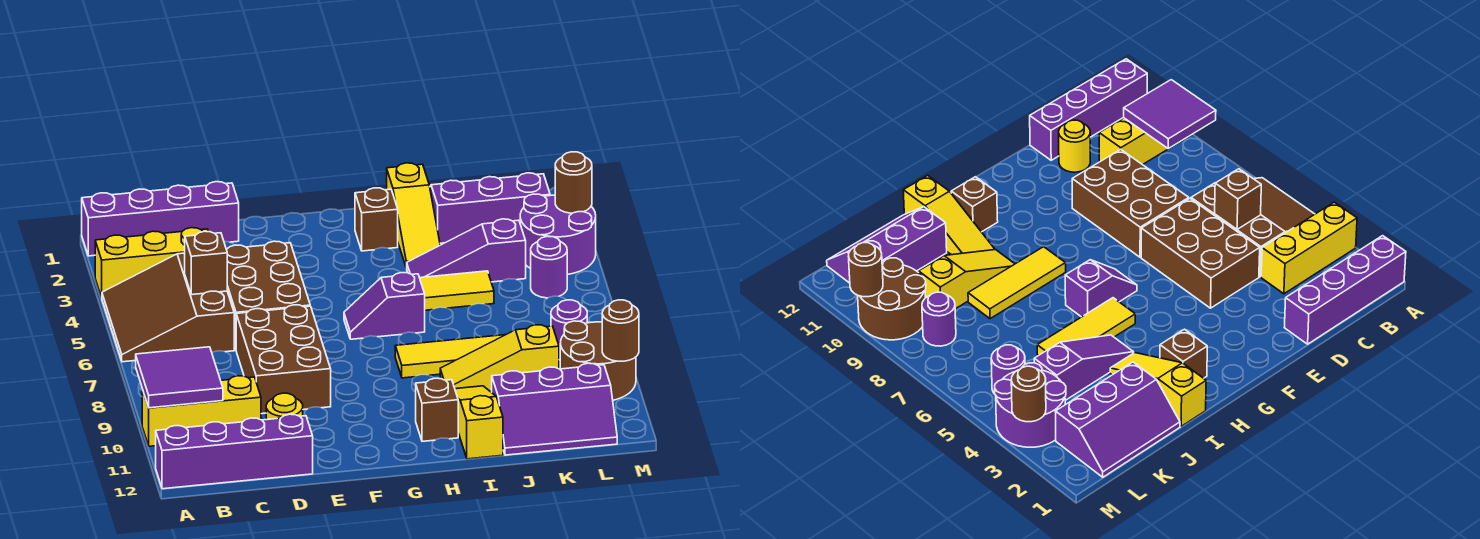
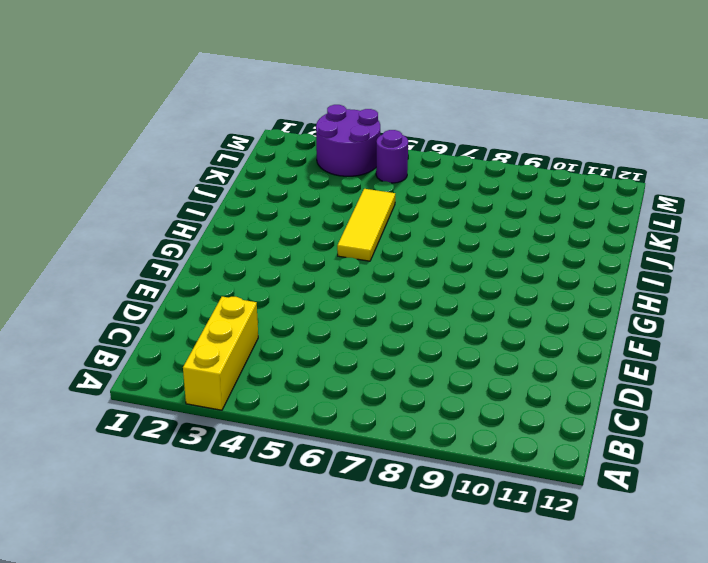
none -> purple brick A1:D1 level 1
none -> brown slope A4:C6 level 1 top C
none -> yellow brick A10:C10 level 1

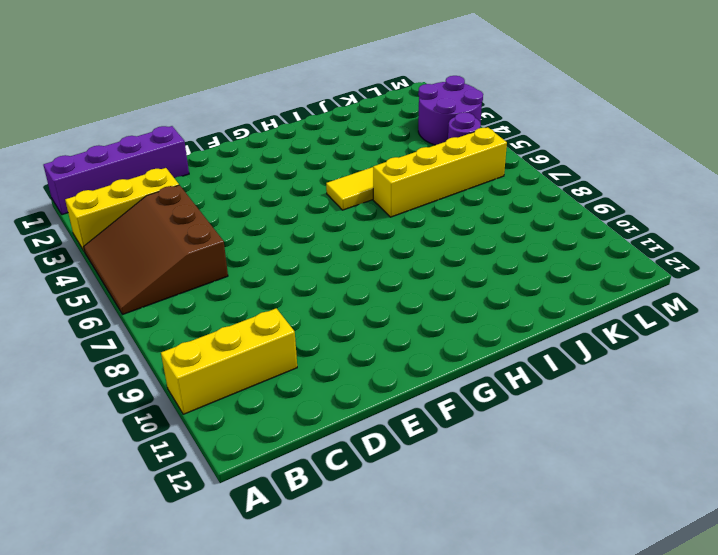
yellow brick I6:L6 level 1 -> none
none -> purple brick A12:D12 level 1
none -> brown brick D4:E6 level 1
none -> brown brick D7:E9 level 1

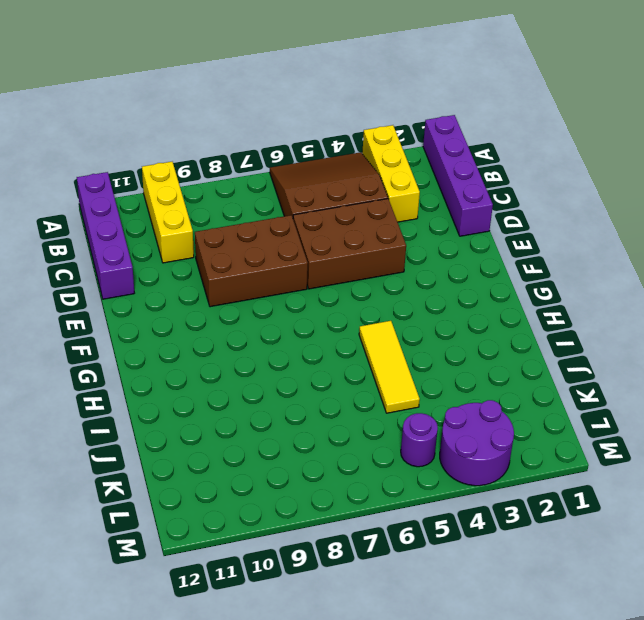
none -> yellow round brick D11 level 1
none -> purple slope G6:H6 level 1 top H
none -> brown brick H2 level 1

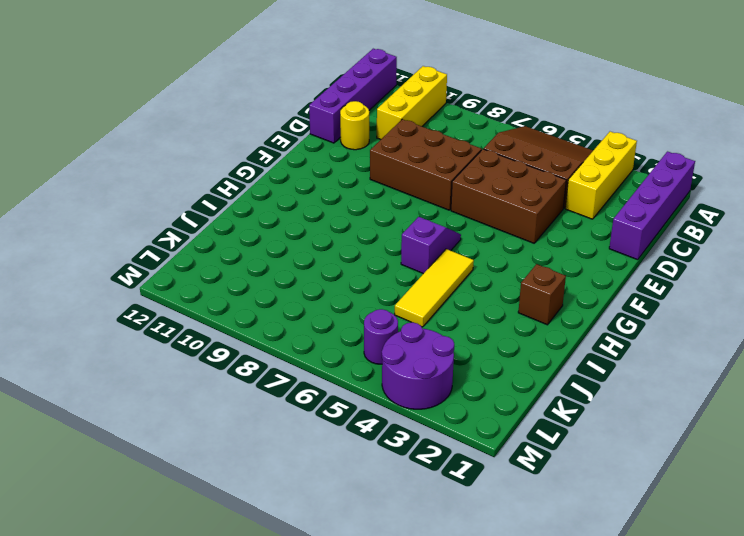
none -> yellow tile H8:J8 level 1
none -> brown brick H11 level 1
none -> yellow slope I1:I3 level 1 top 1

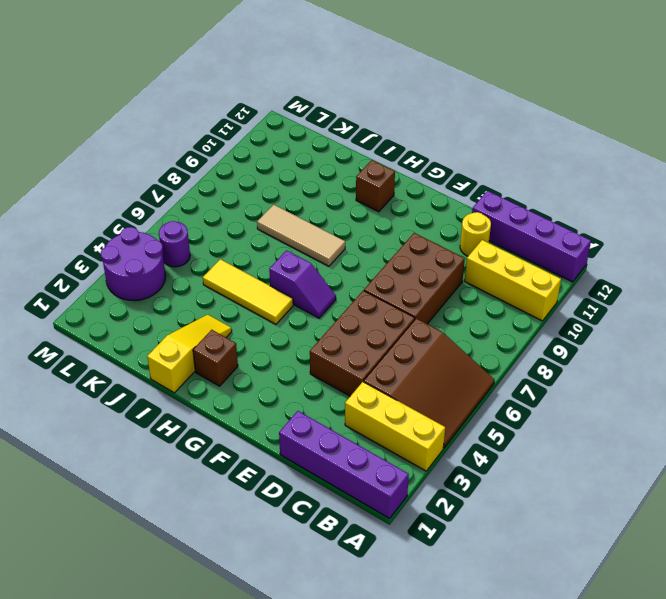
tan tile H8:J8 level 1 -> yellow tile H8:J8 level 1
none -> purple slope I4:K4 level 1 top K
none -> yellow slope I9:K9 level 1 top K
none -> yellow slope I10:I12 level 1 top 12

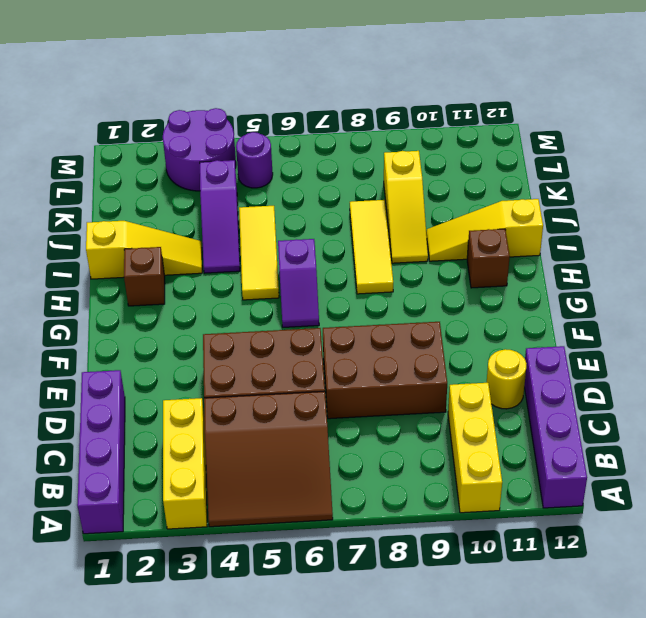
none -> purple slope J1:L2 level 1 top 2
none -> purple slope J11:L12 level 1 top 11
none -> purple round brick L8 level 1

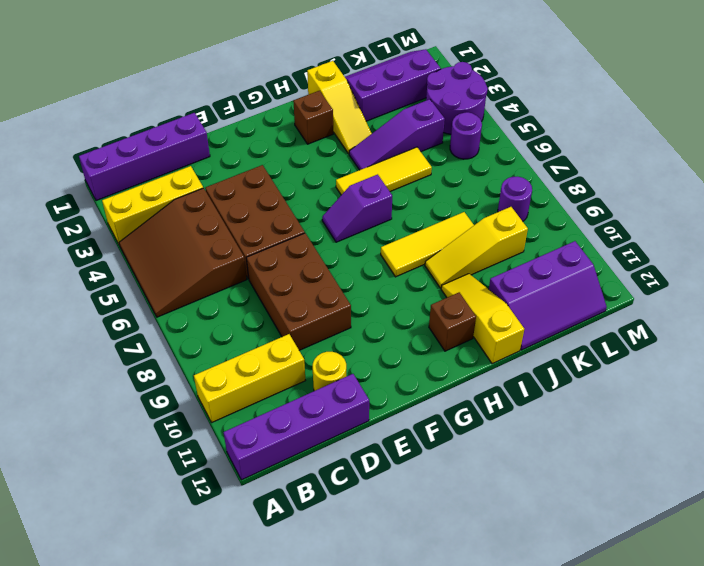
none -> brown round brick L9:M10 level 1
none -> purple tile A9:B10 level 2
none -> brown brick C5 level 2

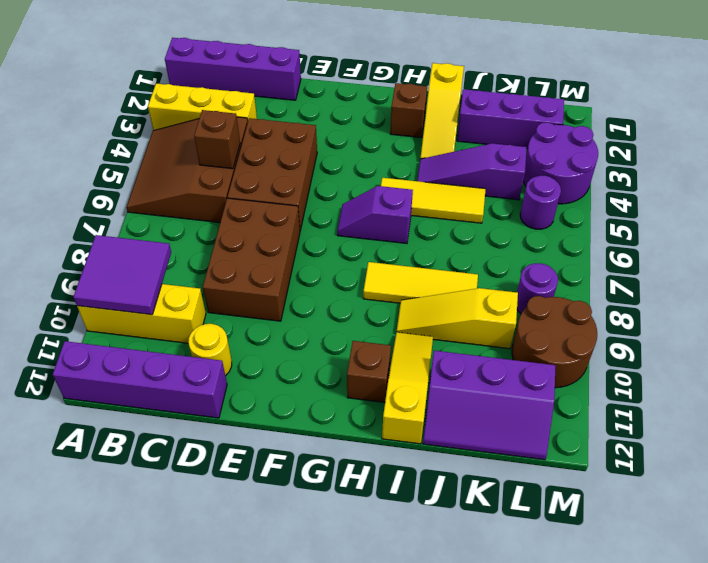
none -> brown round brick M3 level 2
none -> brown round brick M10 level 2

